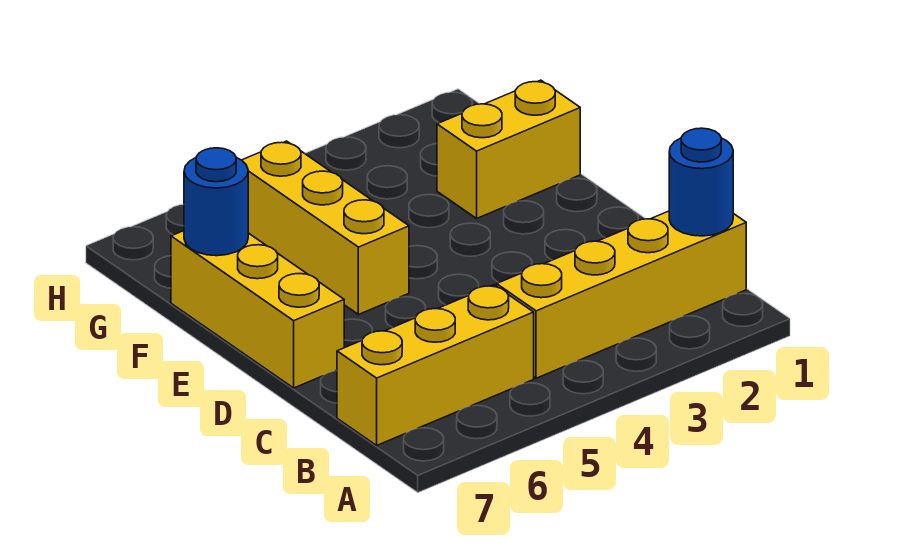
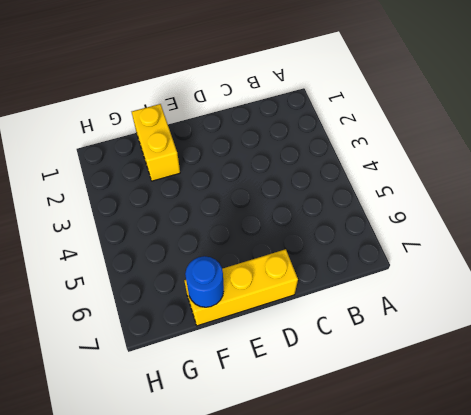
none -> yellow brick B1:B4 level 1
none -> yellow brick B5:B7 level 1

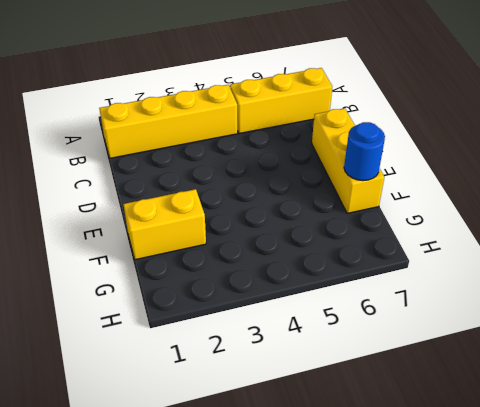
none -> yellow brick E5:G5 level 1
none -> blue round brick B1 level 2

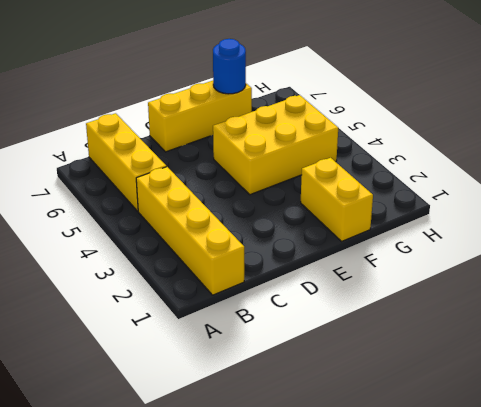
yellow brick E4:G5 level 1 -> yellow brick E5:G5 level 1
none -> blue round brick B1 level 2

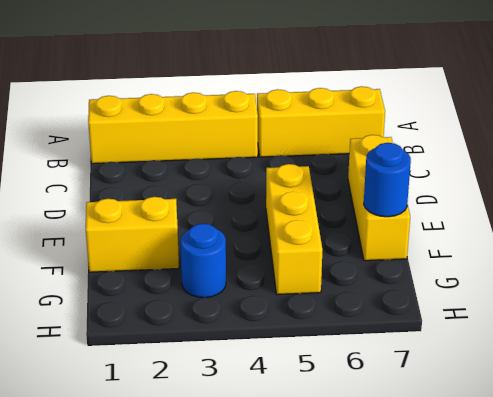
blue round brick G3 level 1 -> blue round brick B1 level 2

